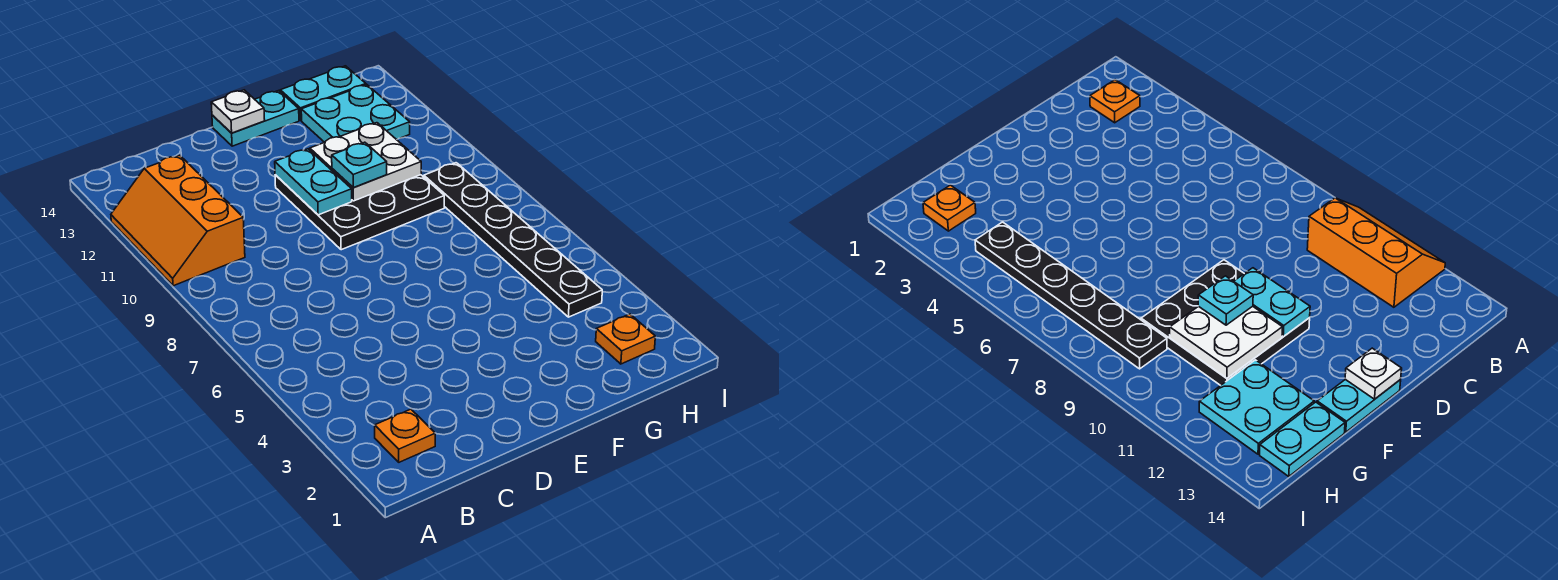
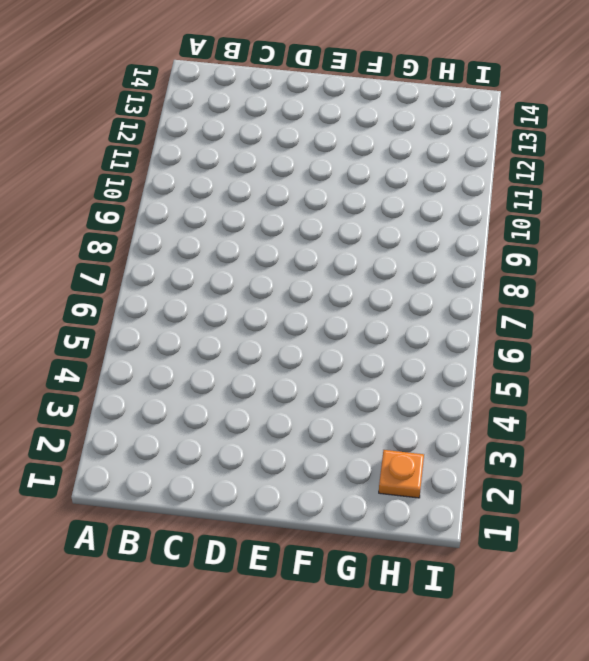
none -> orange slope A10:B12 level 1 top B
none -> orange plate B2 level 1
none -> black plate E9:G11 level 1

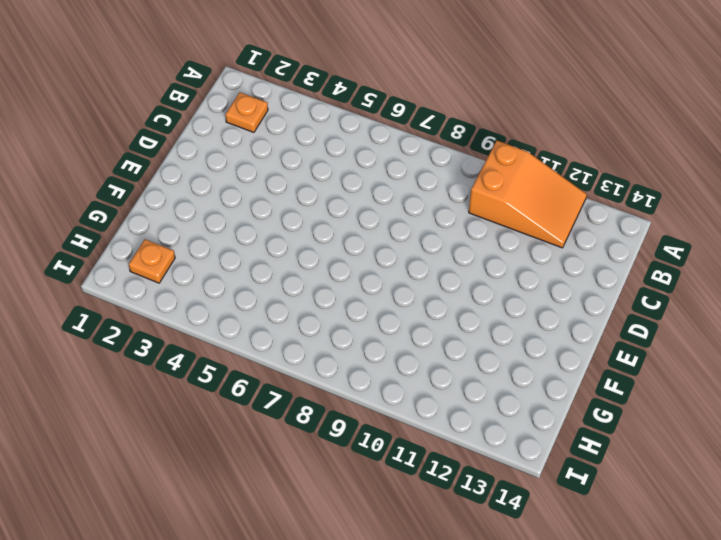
orange slope A10:B12 level 1 top 10 -> orange slope A10:B12 level 1 top B
none -> black plate E9:G11 level 1
none -> cyan plate E14:F14 level 1
none -> cyan plate G12:H13 level 1

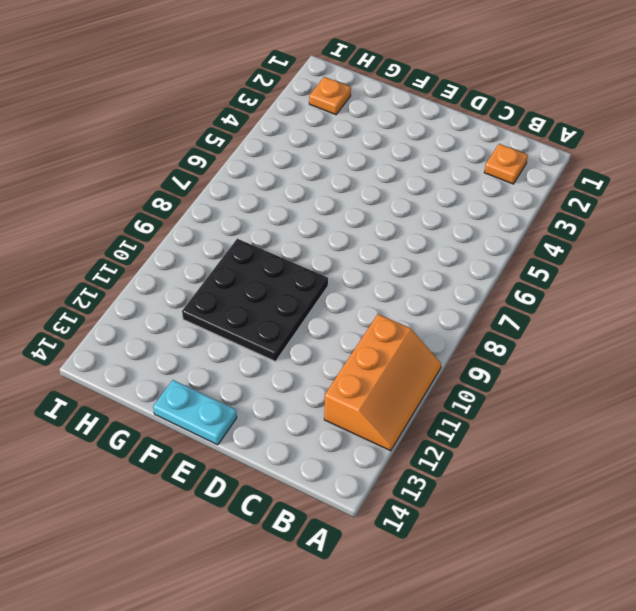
none -> cyan plate G12:H13 level 1
none -> cyan plate G14:H14 level 1
none -> black plate H4:H9 level 1

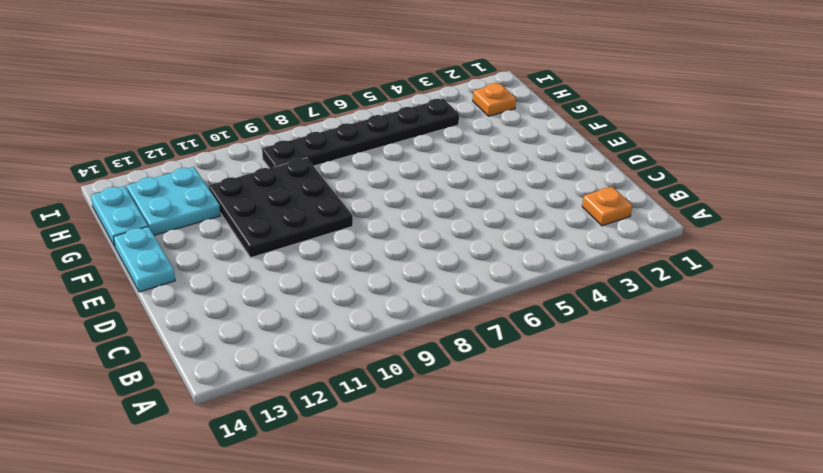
none -> orange slope A10:B12 level 1 top B
none -> cyan plate E10:E11 level 2
none -> white plate E14 level 2

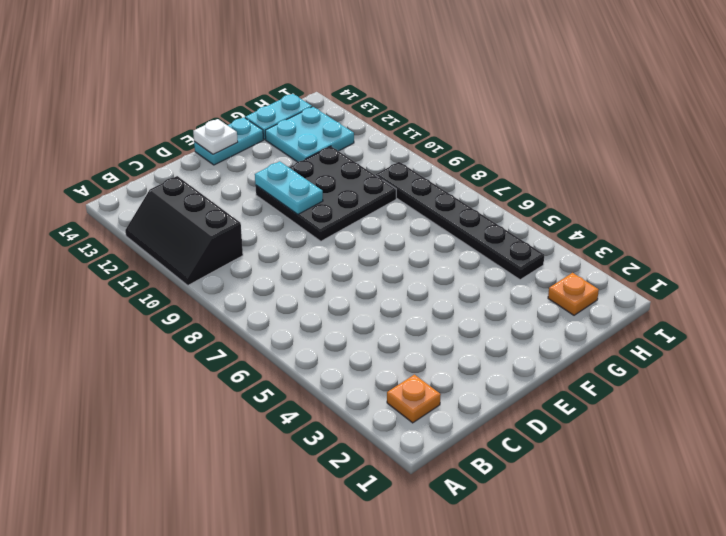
black slope A10:B12 level 1 top B -> orange slope A10:B12 level 1 top B
none -> white plate F10:G11 level 2
none -> cyan plate F10 level 3

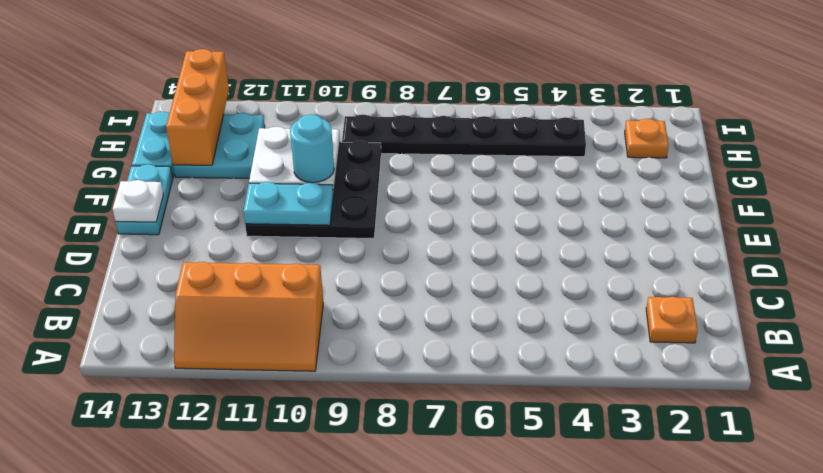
cyan round brick F10 level 3 -> cyan plate F10 level 3
orange brick G13:I13 level 2 -> none

